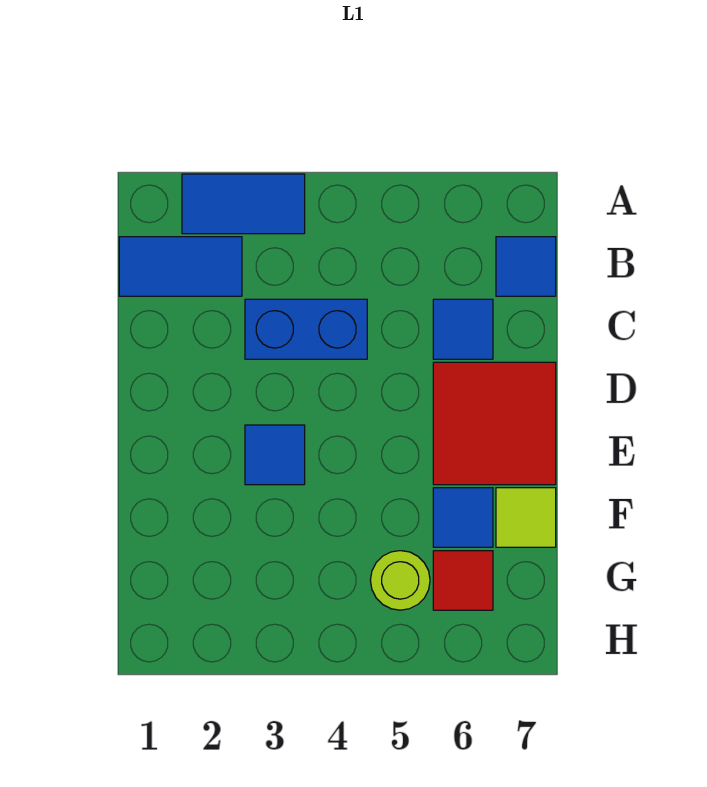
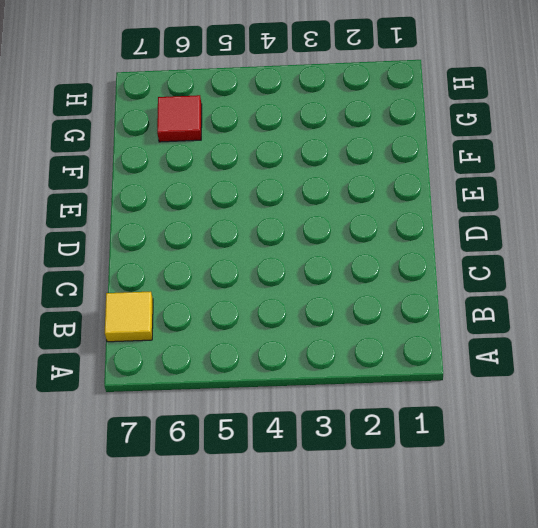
yellow tile B7 level 1 -> blue tile B7 level 1
none -> blue tile A2:A3 level 1
none -> blue tile B1:B2 level 1

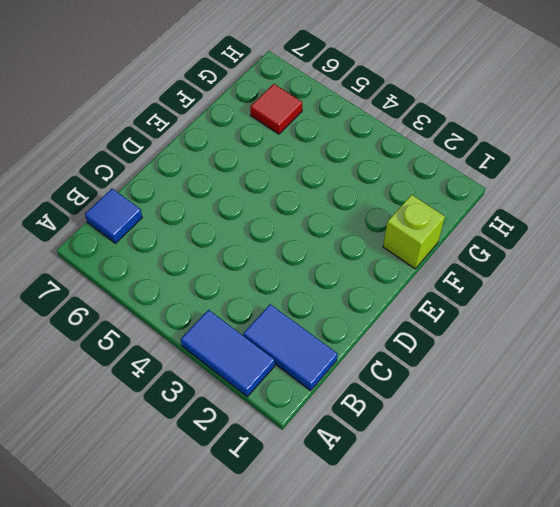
lime brick F1 level 1 -> none
none -> blue brick C3:C4 level 1
none -> blue tile C6 level 1

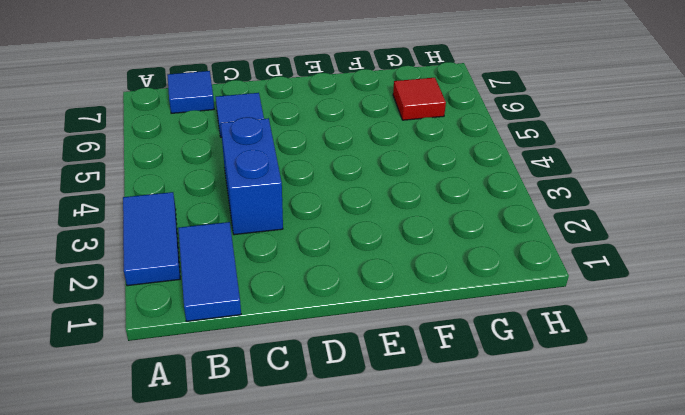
none -> red tile D6:E7 level 1
none -> blue tile E3 level 1

